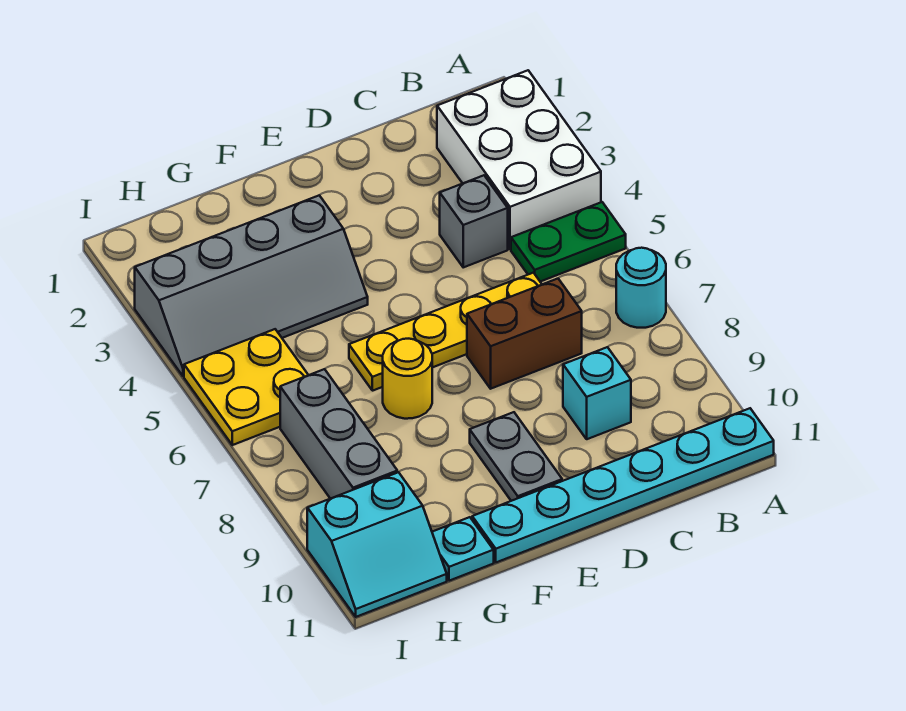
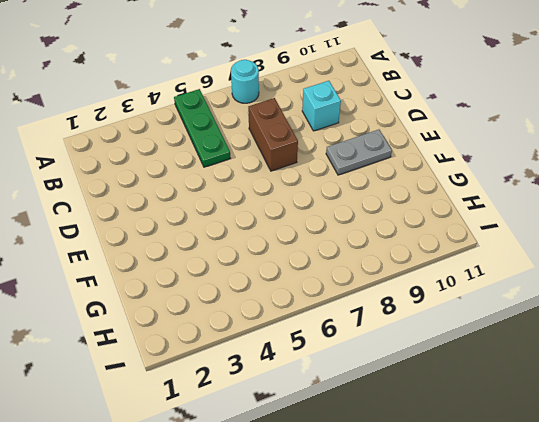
green plate A5:C5 level 1 -> green plate A5:B5 level 1
none -> white brick A2:B4 level 1
none -> cyan plate A11:F11 level 1
none -> grey brick C4 level 1

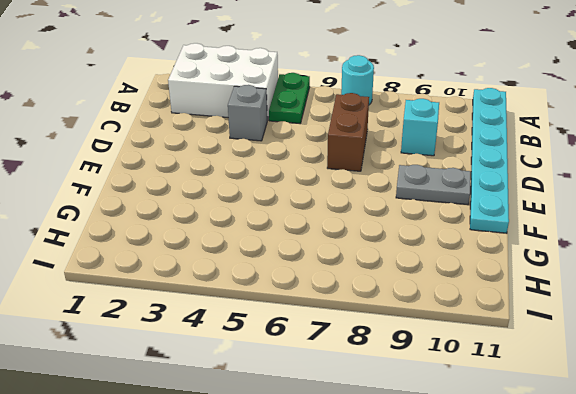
none -> yellow plate C6:F6 level 1
none -> grey slope F3:I4 level 1 top 3
none -> yellow round brick F7 level 1

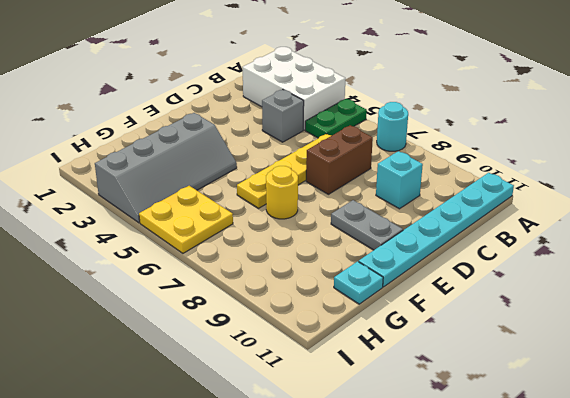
none -> grey brick H7:H9 level 1
none -> cyan slope H10:I11 level 1 top 10

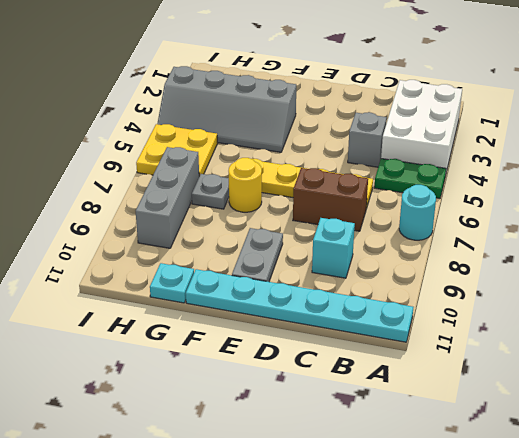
grey plate G7 level 1 -> none
none -> cyan slope H10:I11 level 1 top 10

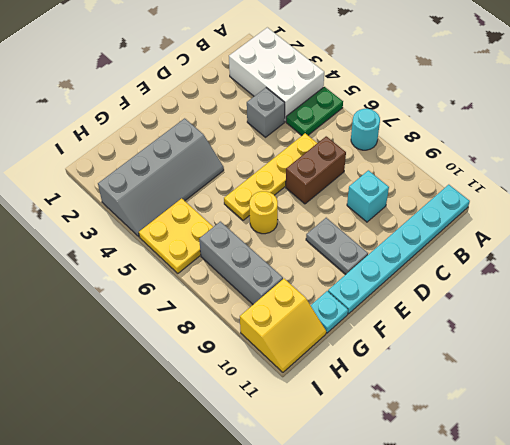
yellow slope H10:I11 level 1 top 10 -> cyan slope H10:I11 level 1 top 10

